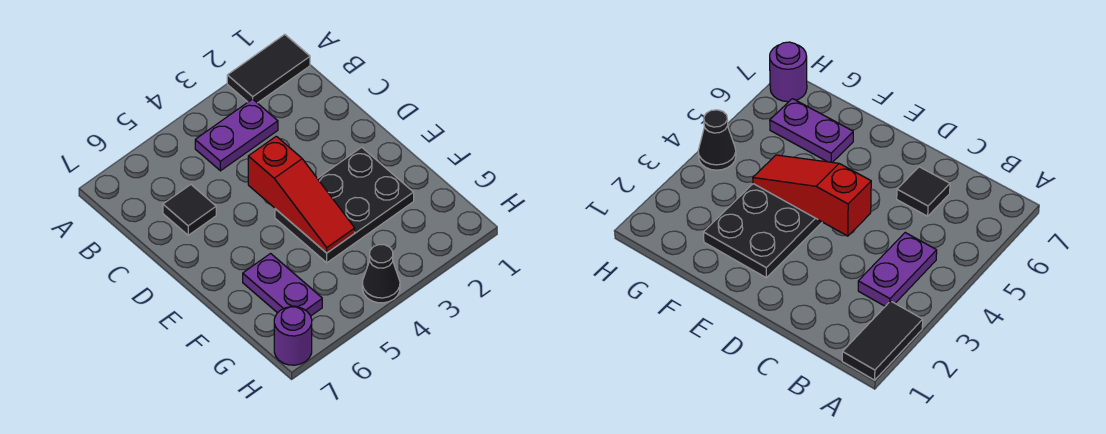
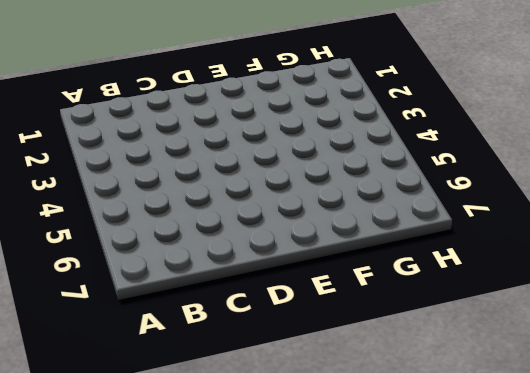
none -> black tile A1:A2 level 1
none -> purple plate B3:B4 level 1

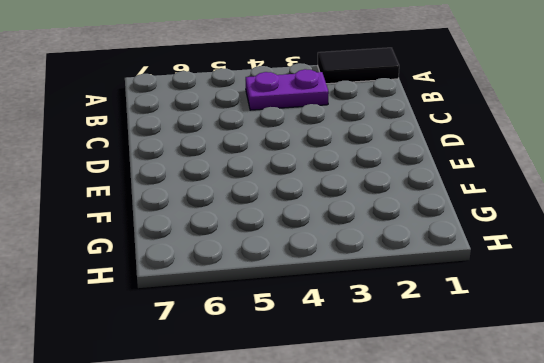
none -> black tile C6 level 1
none -> black plate E2:F4 level 1

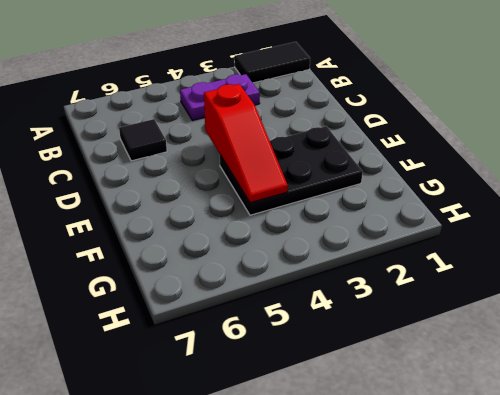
none -> purple plate F6:G6 level 1
none -> black cone H4 level 1

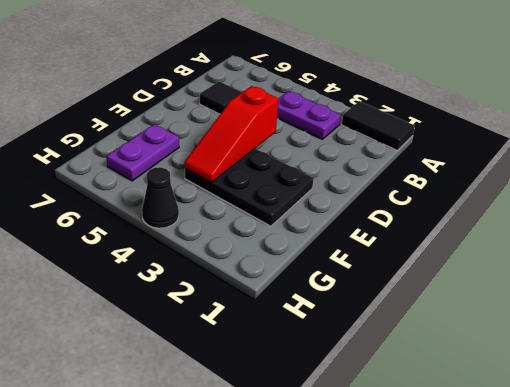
none -> purple round brick H7 level 1

